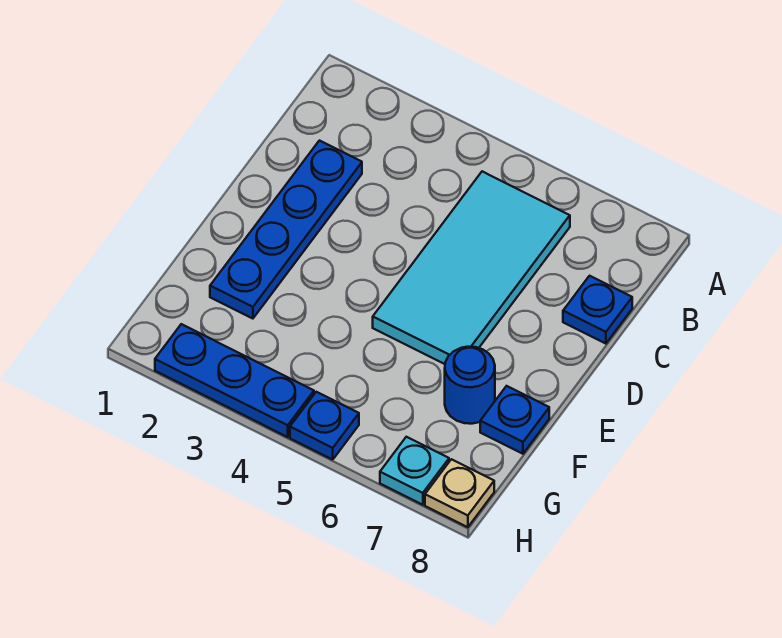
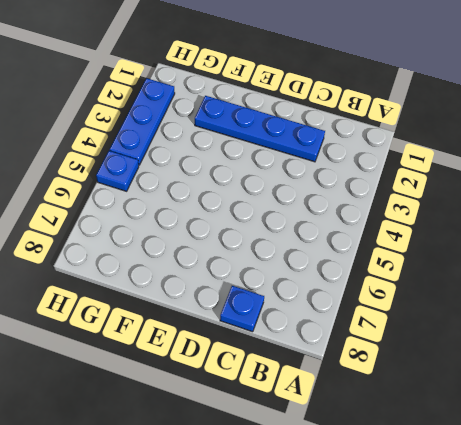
none -> cyan tile B5:E6 level 1
none -> blue round brick F7 level 1

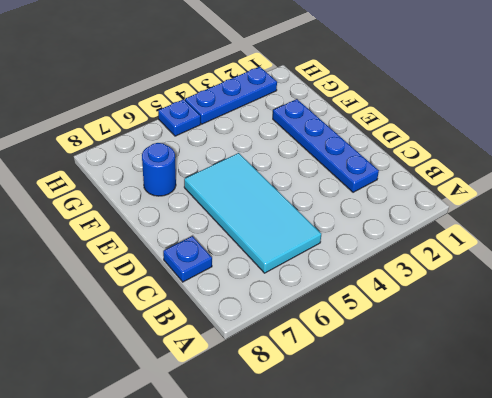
none -> blue plate F8 level 1
none -> cyan plate H7 level 1

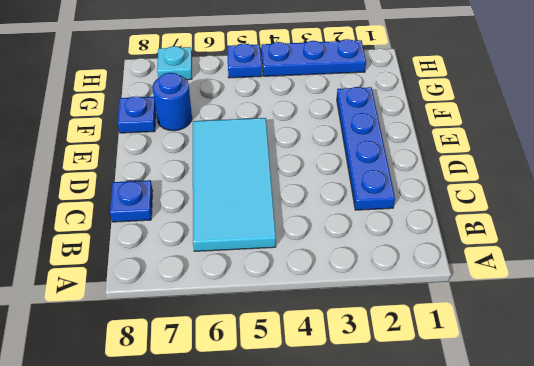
none -> tan plate H8 level 1

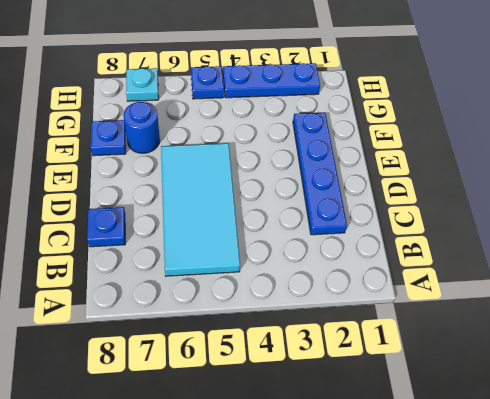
none -> tan plate H8 level 1

